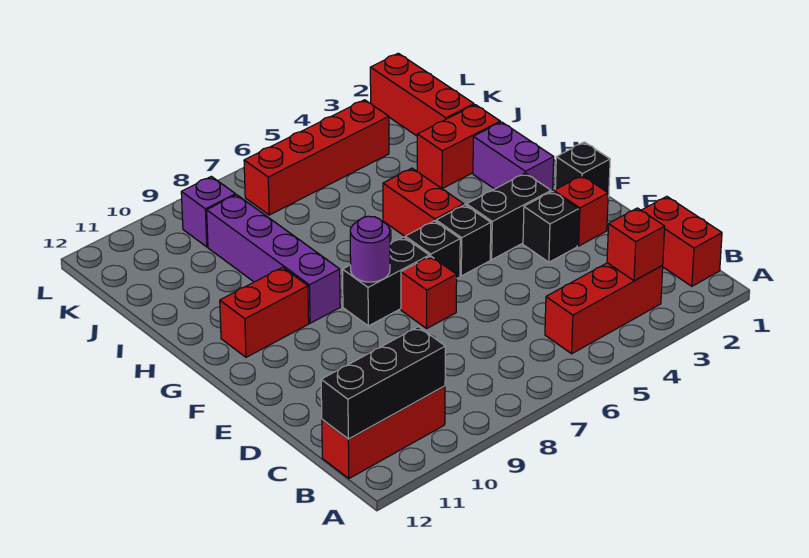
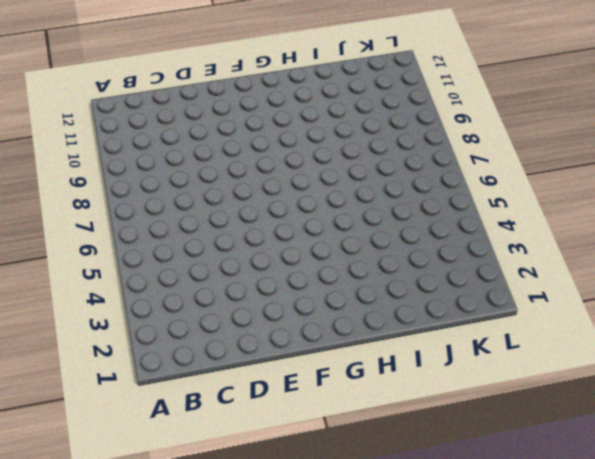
none -> red brick B1:C1 level 1
none -> red brick B3:B5 level 1
none -> red brick B10:B12 level 1

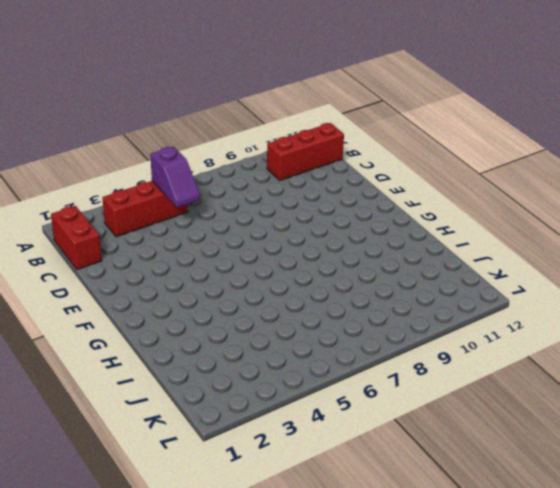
purple slope B5:C5 level 2 top B -> none
none -> red brick E2 level 1
none -> black brick E3 level 1
none -> red brick E7 level 1

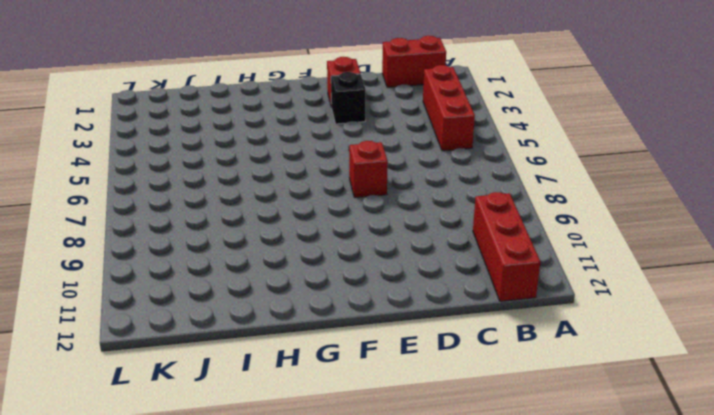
none -> black brick F1 level 1
none -> black brick F3:F4 level 1
none -> black brick F5 level 1

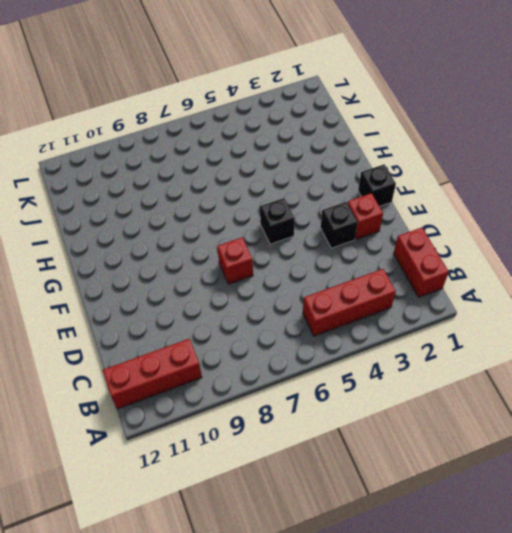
none -> black brick F3:F4 level 1
none -> black brick F6 level 1
none -> black brick F7:F8 level 1

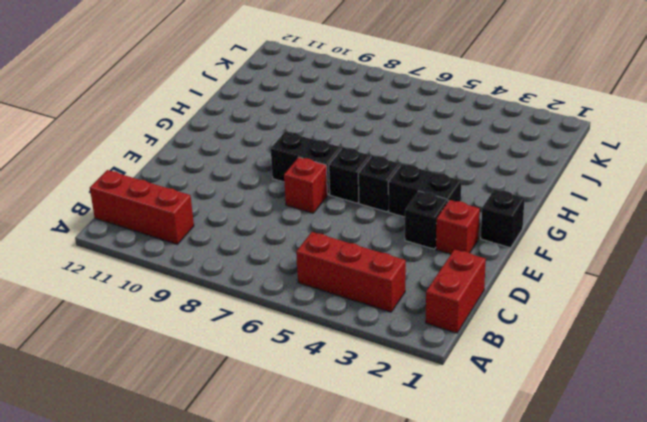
none -> purple brick G2:H2 level 1
none -> red brick G5:H5 level 1
none -> purple brick G9:J9 level 1

